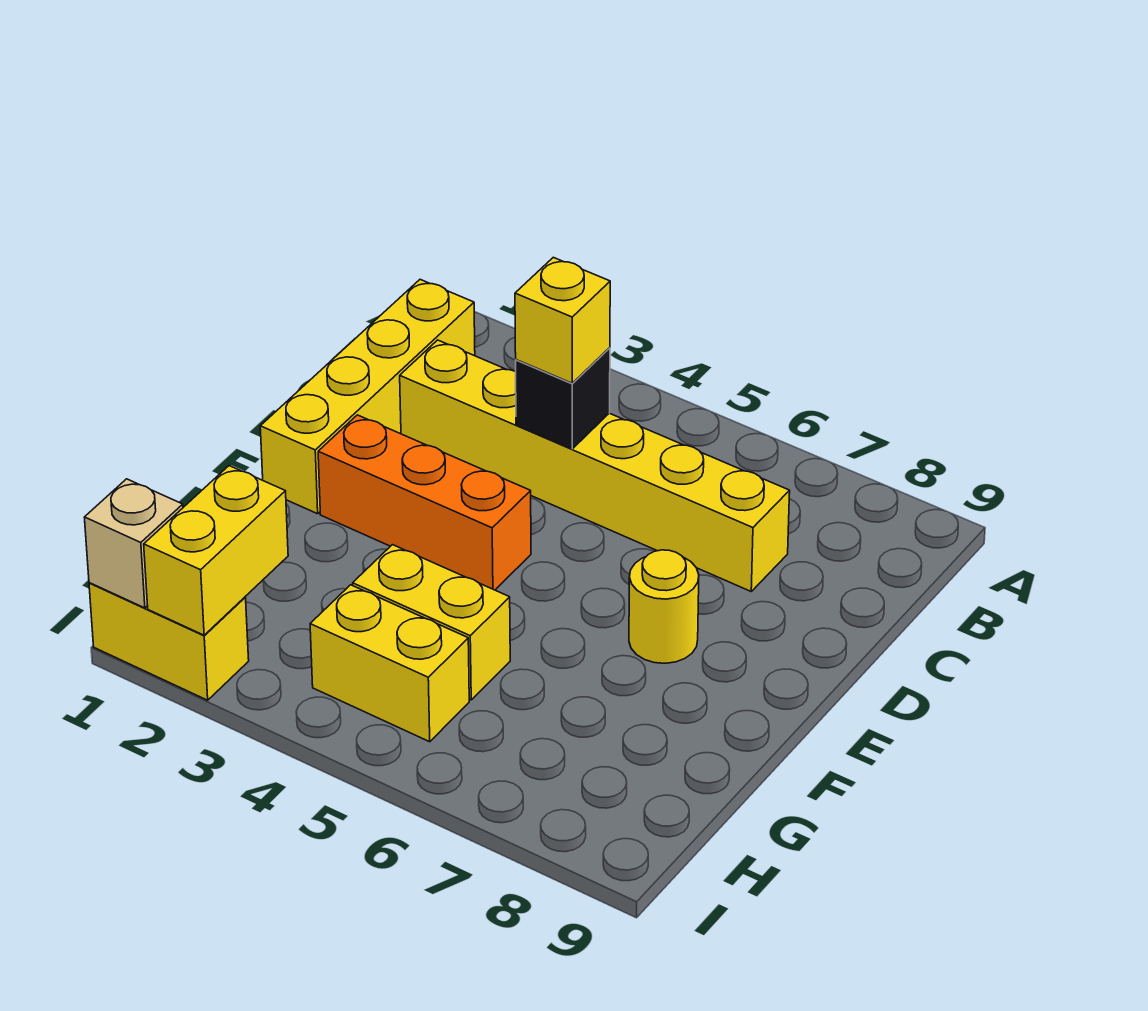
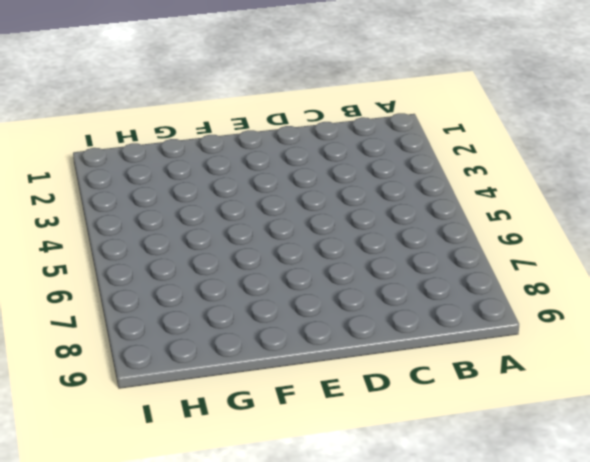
none -> yellow brick B1:E1 level 1
none -> yellow brick C2:C7 level 1

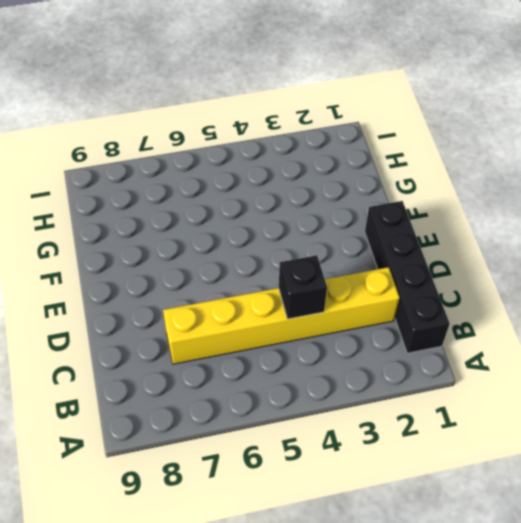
black brick B1:E1 level 1 -> yellow brick B1:E1 level 1
none -> orange brick E2:E4 level 1
none -> yellow round brick E7 level 1

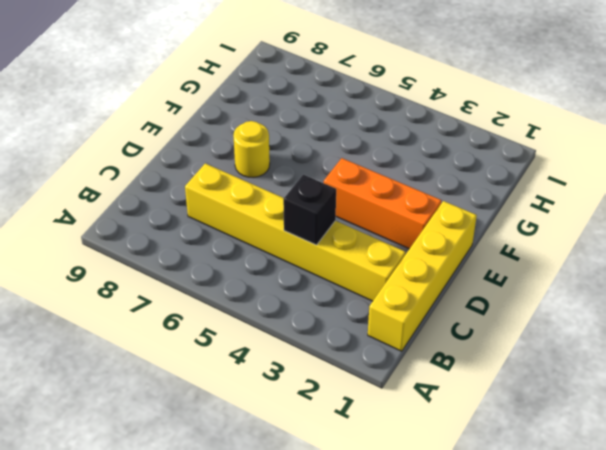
none -> yellow brick G4:G5 level 1
none -> yellow brick H4:H5 level 1

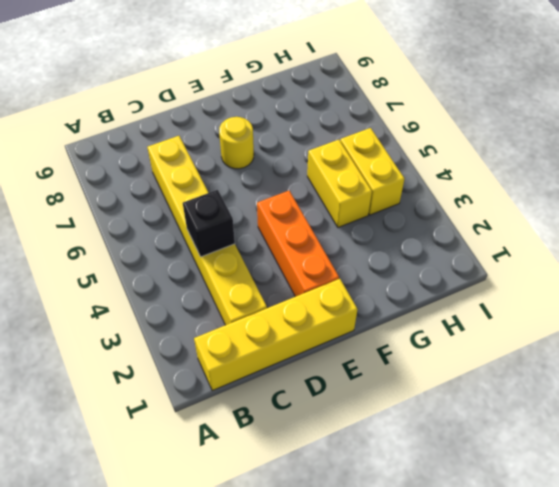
none -> yellow brick I1:I2 level 1
none -> yellow brick H2:I2 level 2

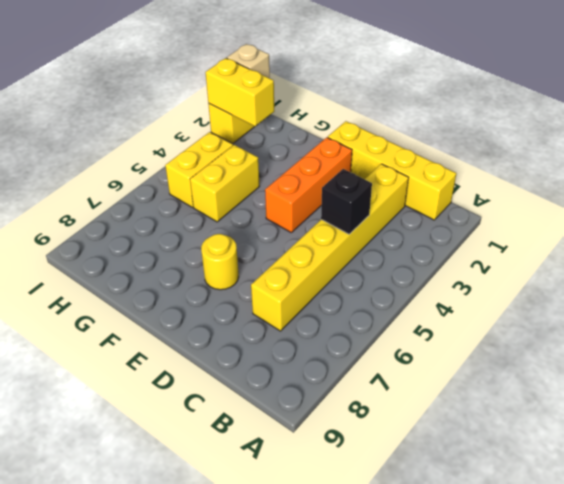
none -> yellow brick C4 level 3

